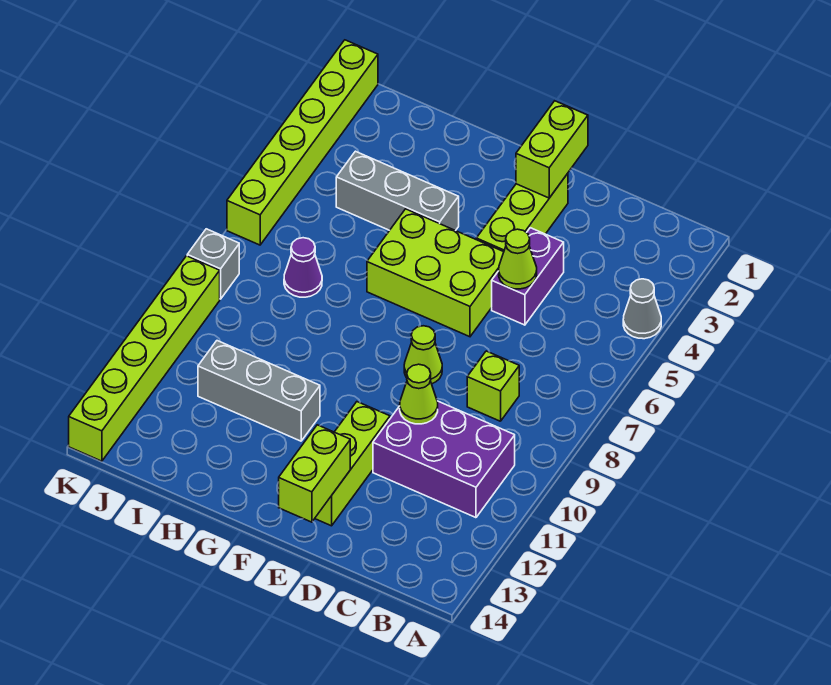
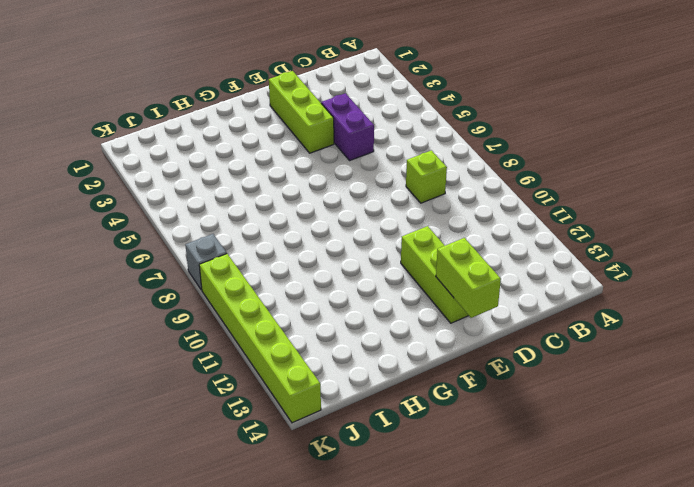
none -> grey cone A4 level 1
none -> purple brick B10:D11 level 1
none -> lime brick E5:G6 level 1

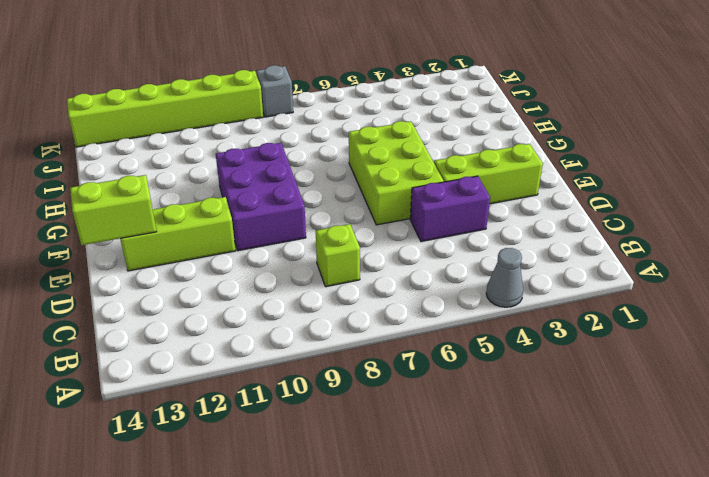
purple brick E9:G10 level 1 -> purple brick B10:D11 level 1
none -> lime cone E8 level 1
none -> grey brick G4:I4 level 1
none -> grey brick G11:I11 level 1

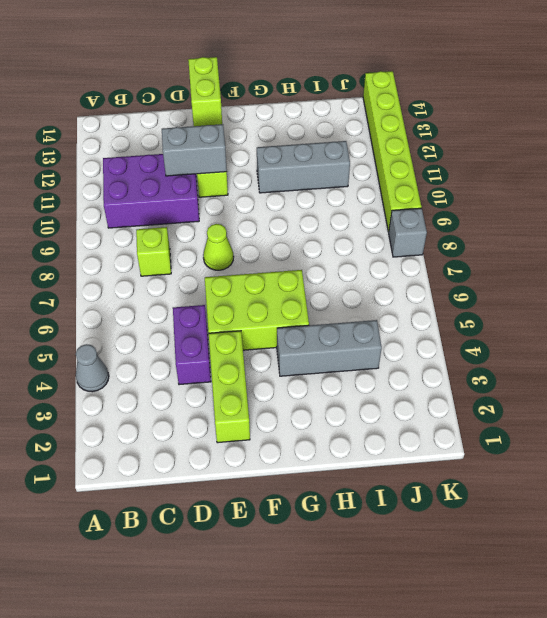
grey brick D11:E11 level 2 -> none
none -> purple cone I7 level 1
none -> lime brick K1:K6 level 1
none -> lime cone D5 level 2

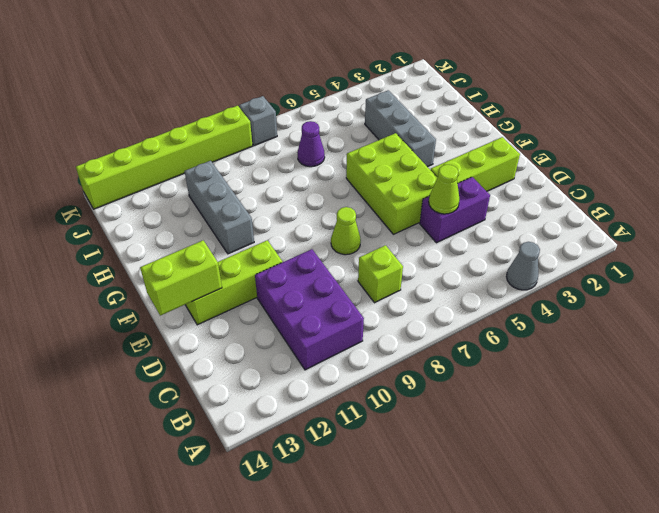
none -> lime brick K1:K6 level 1
none -> lime cone D10 level 2
none -> lime brick E1:E2 level 2

